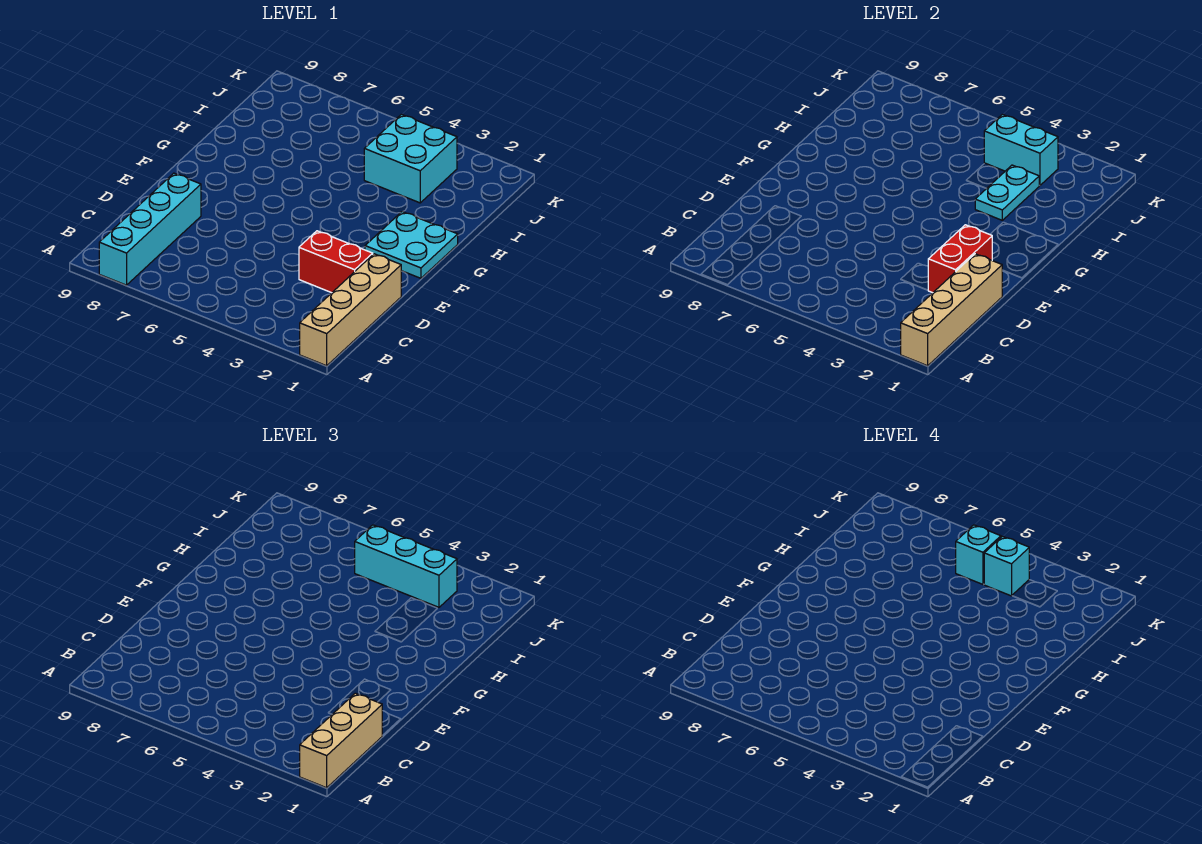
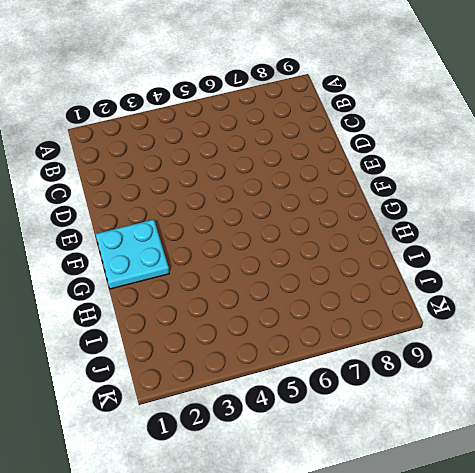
none -> tan brick A1:D1 level 1
none -> cyan brick A8:D8 level 1
none -> red brick D2:D3 level 1

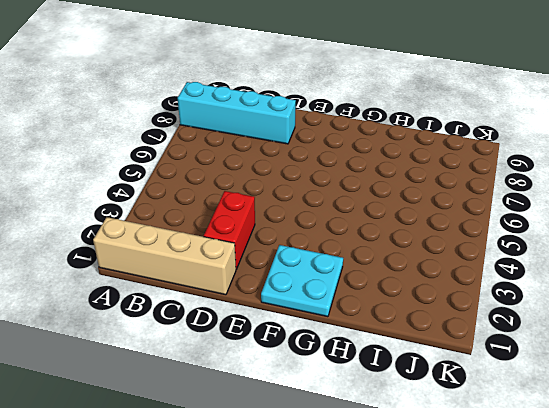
none -> cyan brick I3:J4 level 1
none -> tan brick A1:D1 level 2
none -> red brick D2:E2 level 2

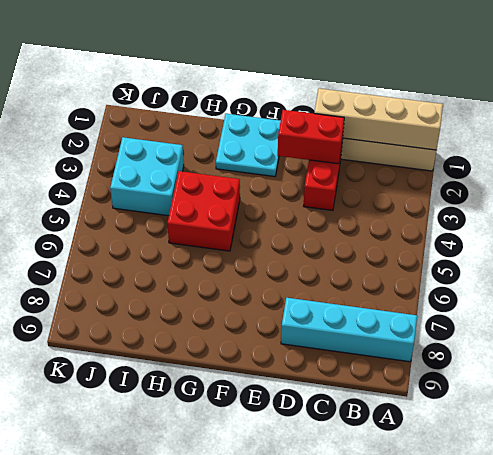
red brick G4:H5 level 1 -> none
none -> cyan plate H3:I3 level 2
none -> cyan brick J3:J4 level 2
none -> tan brick A1:C1 level 3

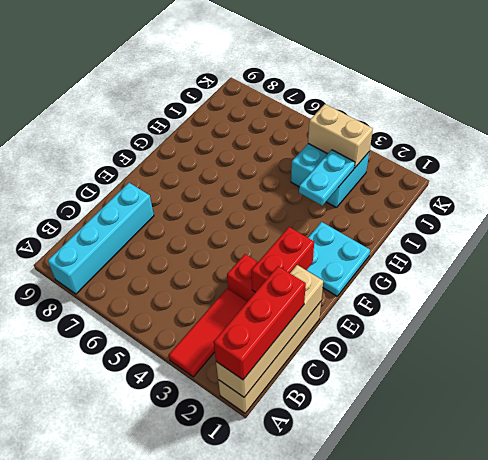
red brick A1:C1 level 3 -> tan brick A1:C1 level 3
red tile A3:C3 level 1 -> none
tan brick J3:J4 level 2 -> cyan brick J3:J4 level 2
none -> cyan brick J3:J5 level 3
none -> cyan brick J4 level 4
none -> cyan brick J5 level 4

